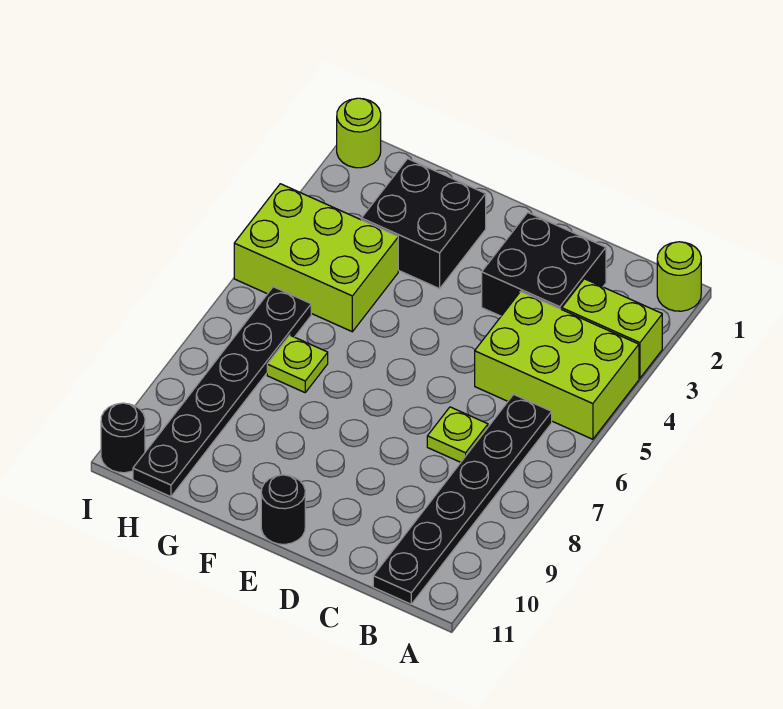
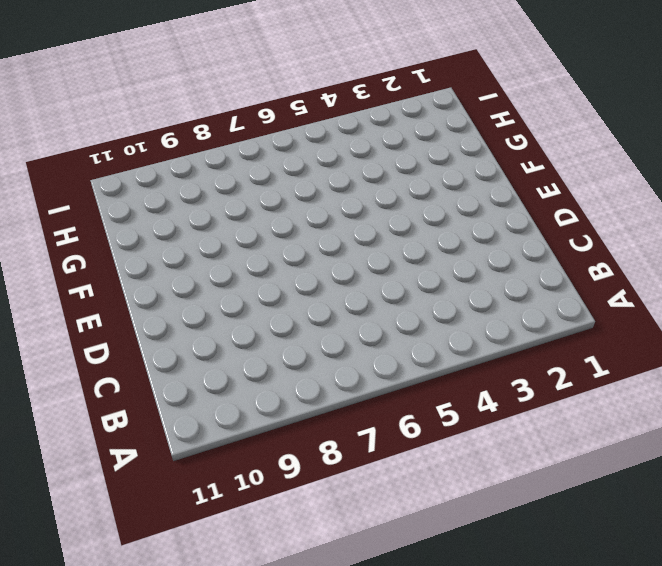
none -> lime round brick A1 level 1
none -> lime brick A3:B3 level 1
none -> lime brick A4:C5 level 1

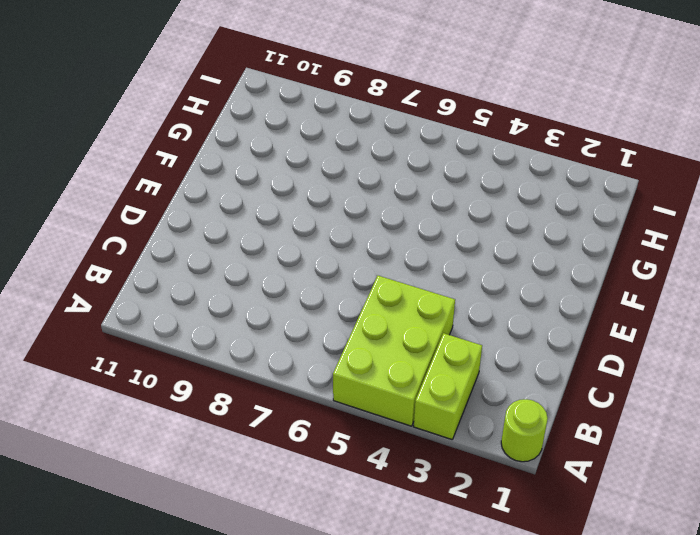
none -> black plate B6:B11 level 1
none -> black brick C2:D3 level 1
none -> lime plate C7 level 1

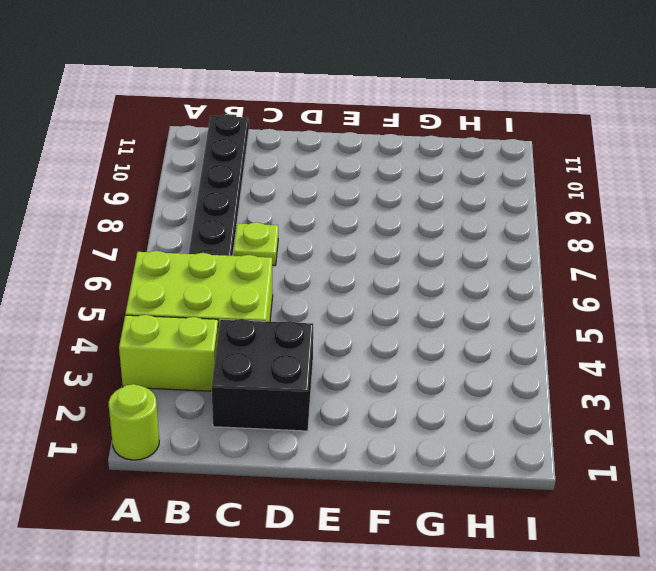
none -> black round brick E11 level 1
none -> black brick F2:G3 level 1
none -> lime brick G4:I5 level 1

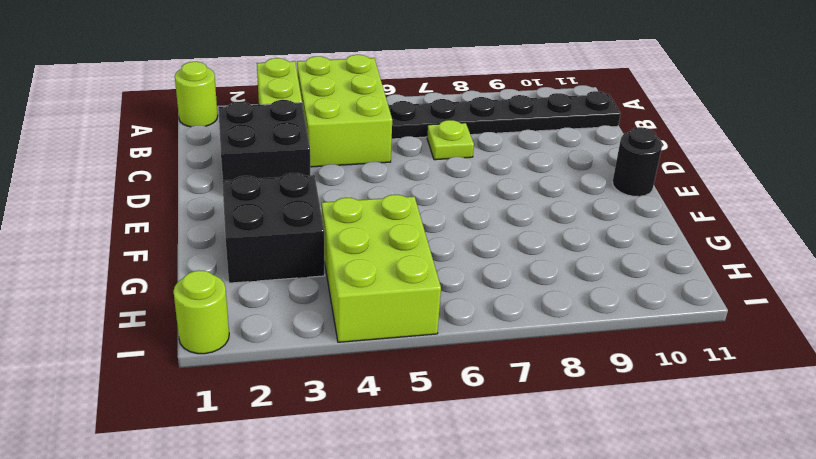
none -> lime plate G7 level 1
none -> black plate H6:H11 level 1
none -> black round brick I11 level 1

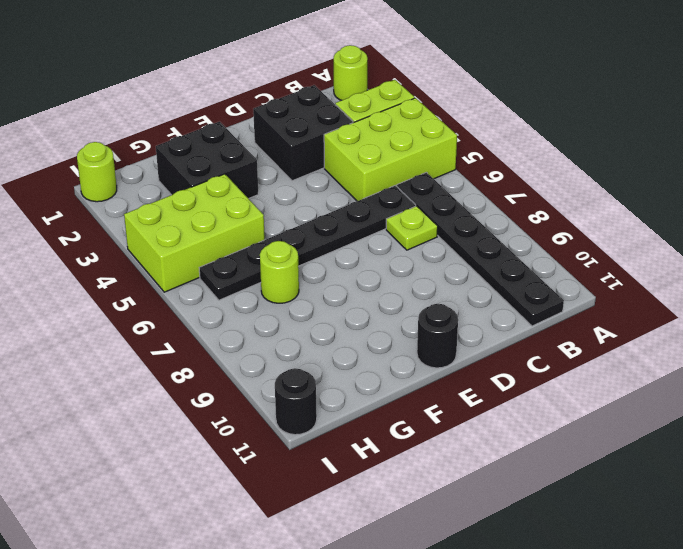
black plate C6:H6 level 1 -> black plate H6:H11 level 1
lime round brick G7 level 1 -> lime plate G7 level 1

